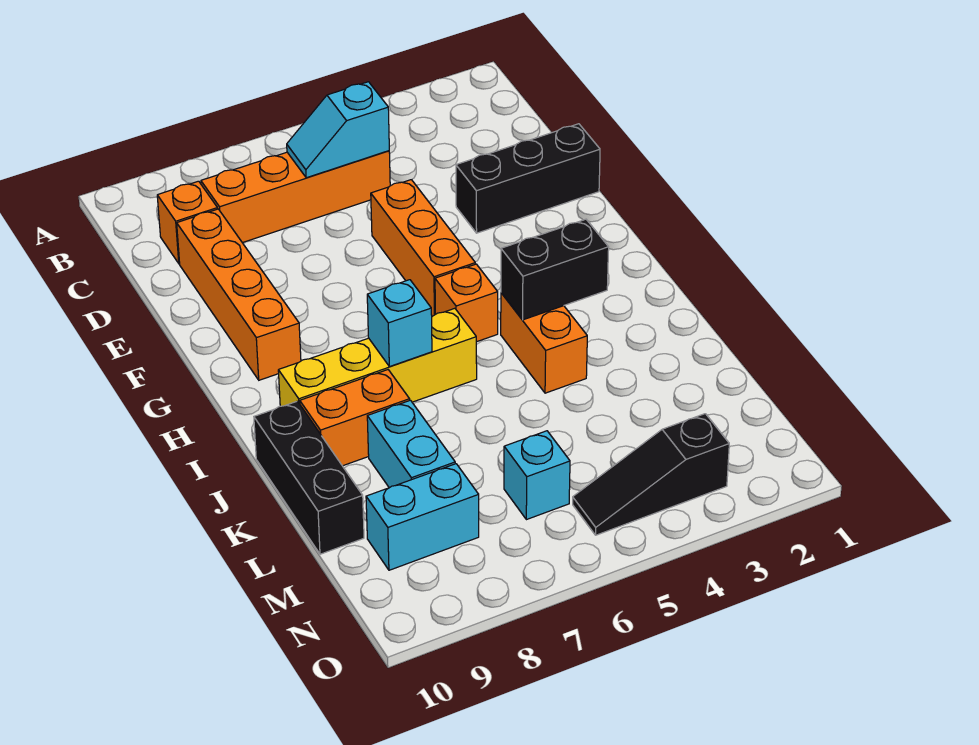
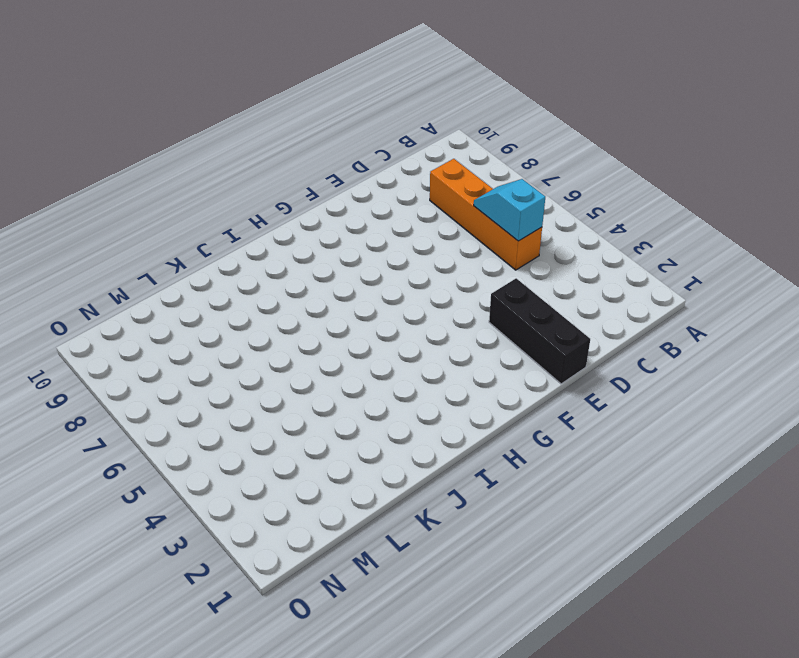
none -> orange brick C9 level 1
none -> orange brick D9:G9 level 1
none -> orange brick E5:G5 level 1

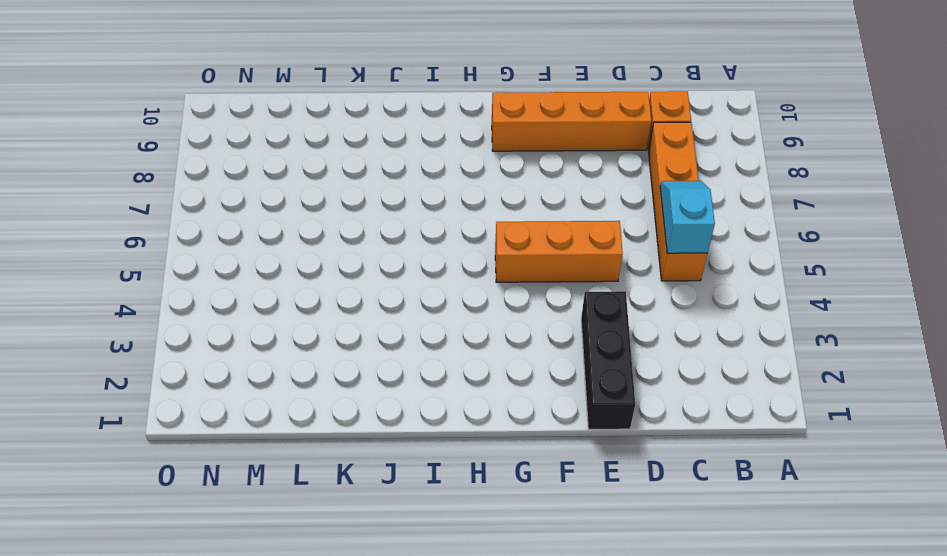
none -> orange brick H5 level 1
none -> orange brick I4:J4 level 1
none -> yellow brick I6:I9 level 1

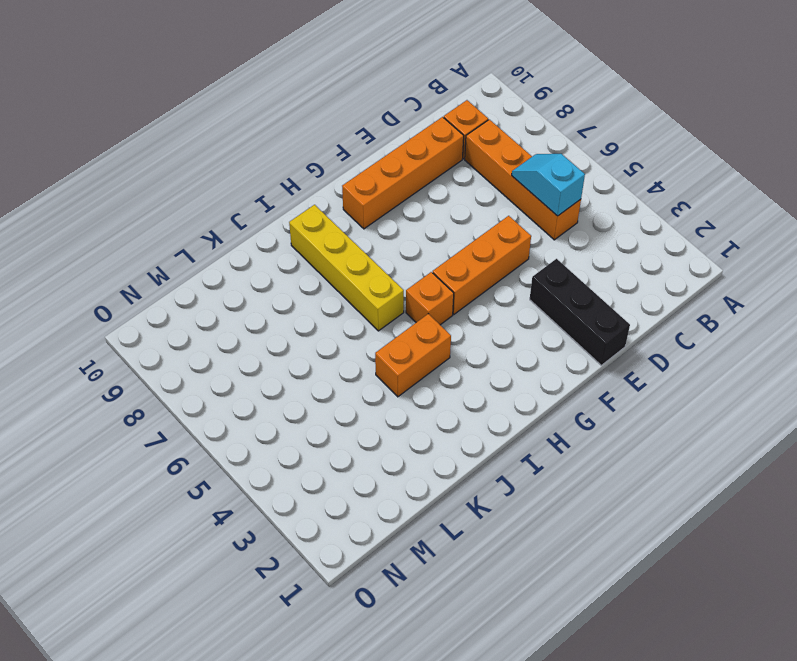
none -> orange brick J8:J9 level 1
none -> black brick J10:L10 level 1
none -> cyan brick K8:L8 level 1

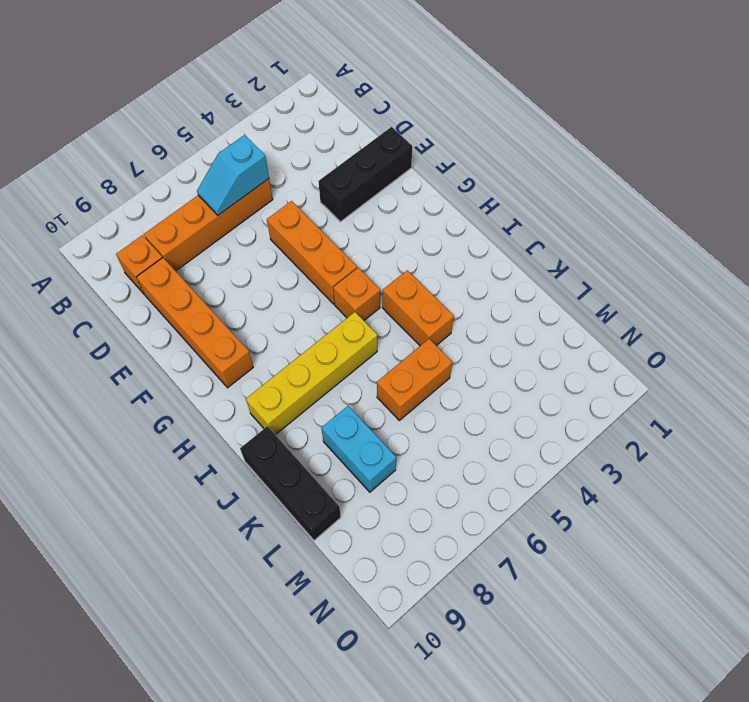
orange brick K5:K6 level 1 -> orange brick J8:J9 level 1
none -> cyan brick M6 level 1
none -> cyan brick M8:M9 level 1
none -> black slope N3:N5 level 1 top 3

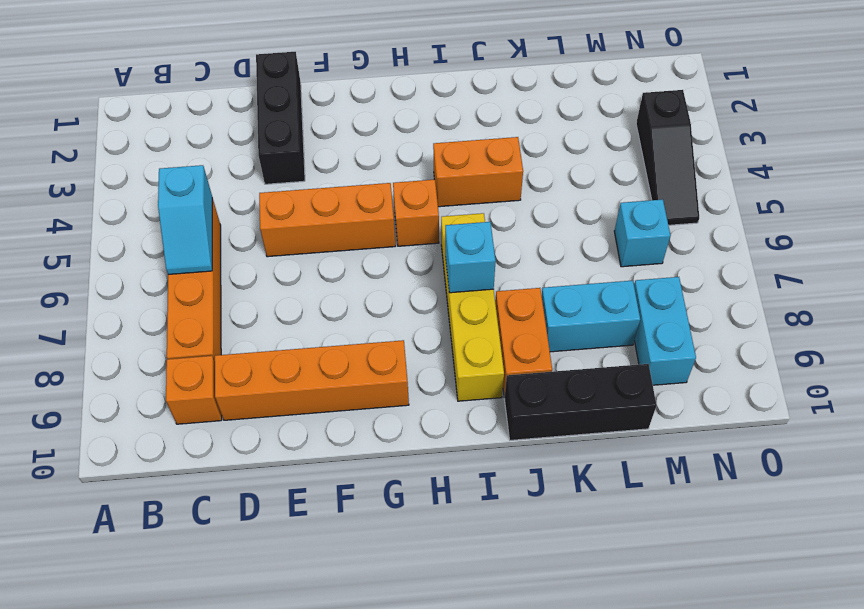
none -> black brick I3:I4 level 2

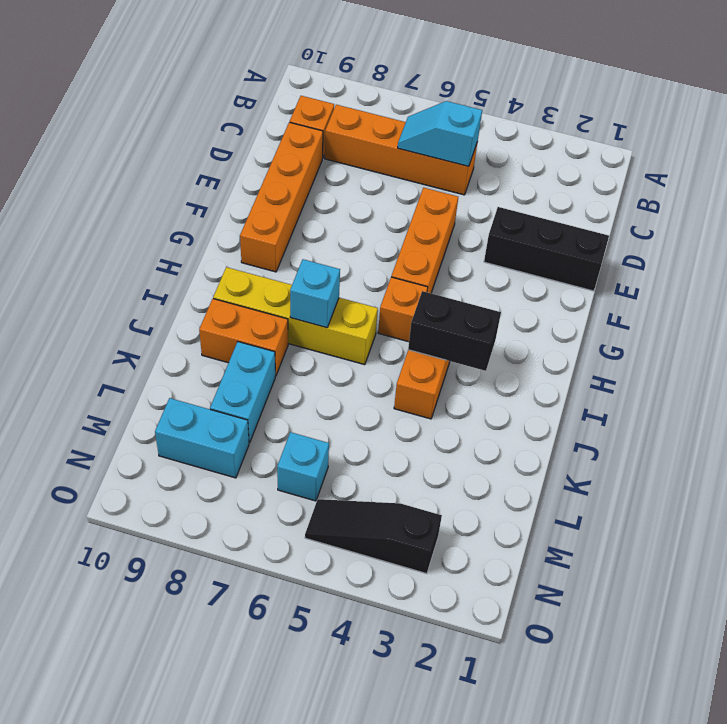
none -> black brick J10:L10 level 1

